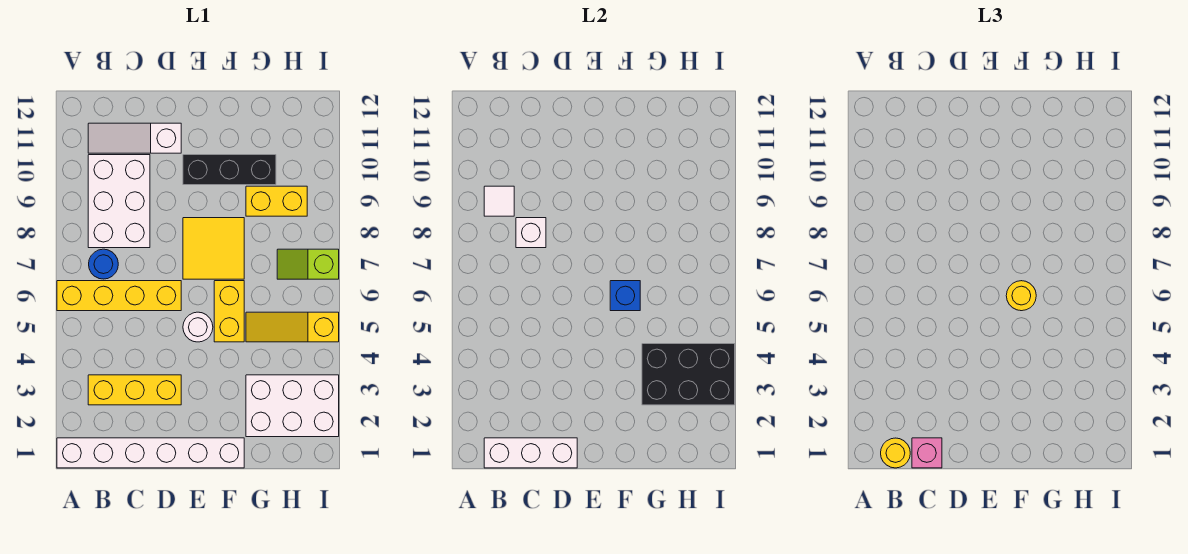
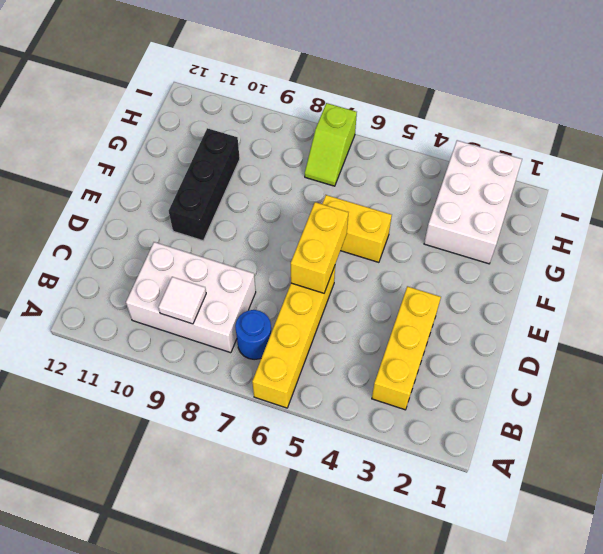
yellow brick D6:E6 level 2 -> yellow brick G9:H9 level 1
none -> white brick A1:F1 level 1
none -> white slope B11:D11 level 1 top D
none -> white round brick E5 level 1

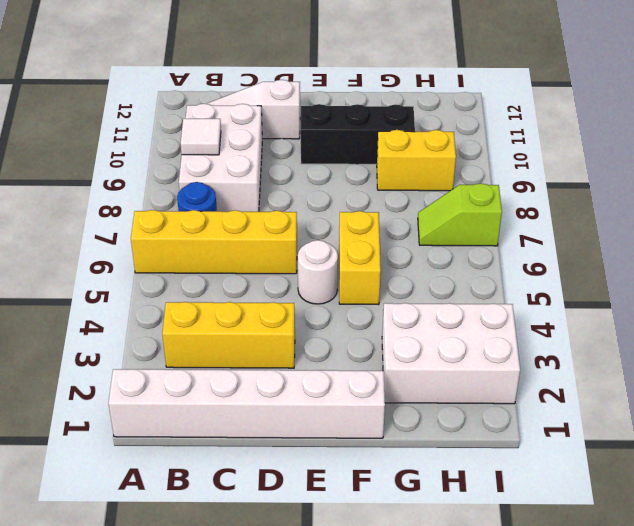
none -> yellow tile E7:F8 level 1
none -> yellow slope G5:I5 level 1 top I
none -> white brick B1:D1 level 2

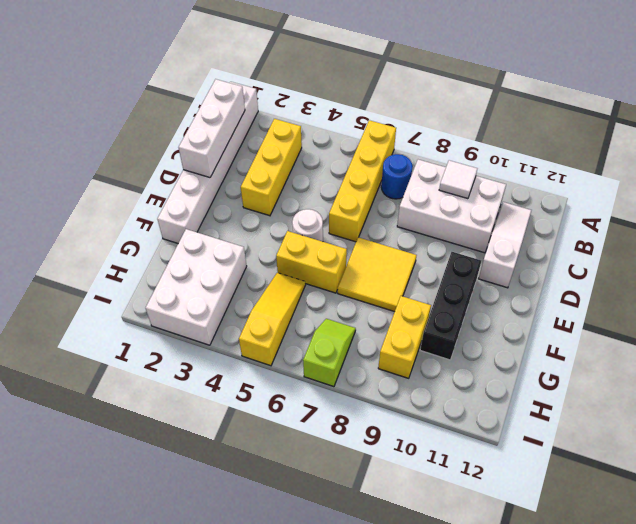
none -> white brick C8 level 2
none -> blue brick F6 level 2
none -> black brick G3:I4 level 2

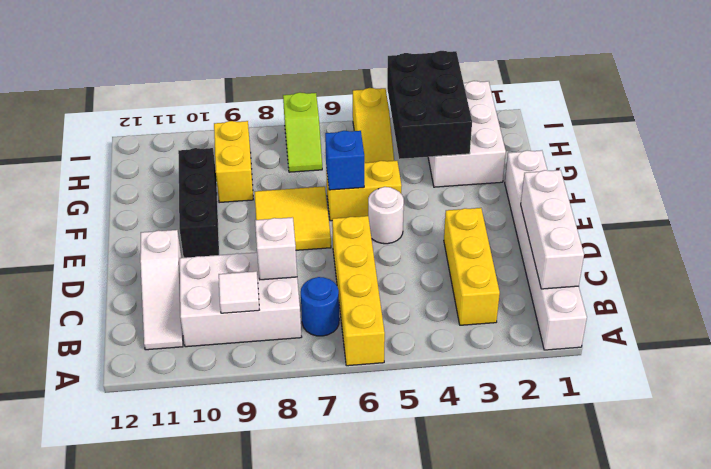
none -> yellow round brick B1 level 3
none -> pink brick C1 level 3
none -> yellow round brick F6 level 3

